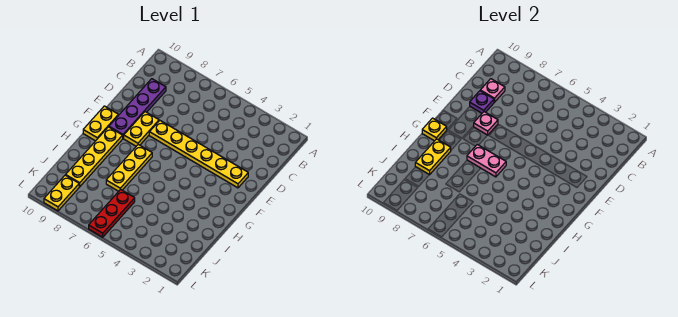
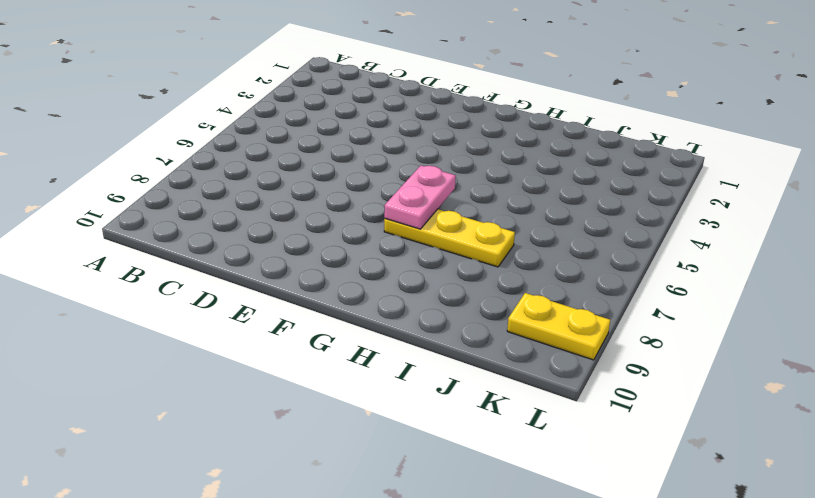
none -> purple plate C9:F9 level 1
none -> yellow plate E2:E7 level 1
none -> yellow plate E8:F8 level 1

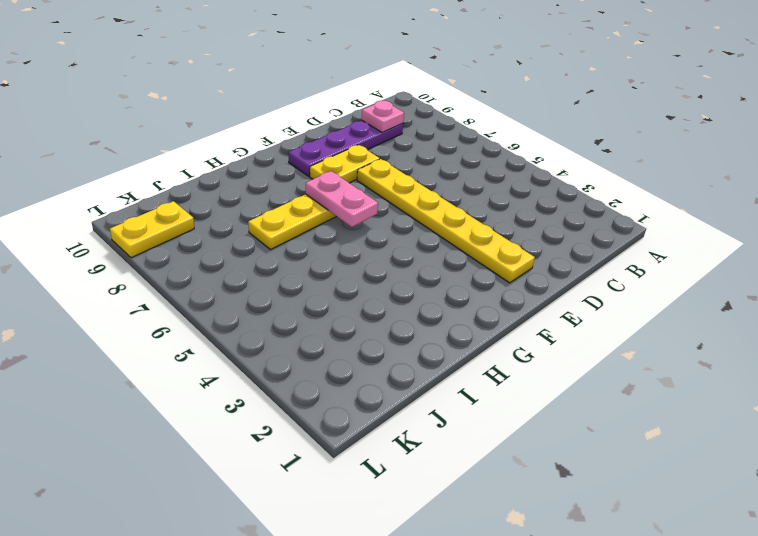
none -> yellow plate F10:G10 level 1
none -> yellow plate G9:J9 level 1
none -> red plate J6:L6 level 1

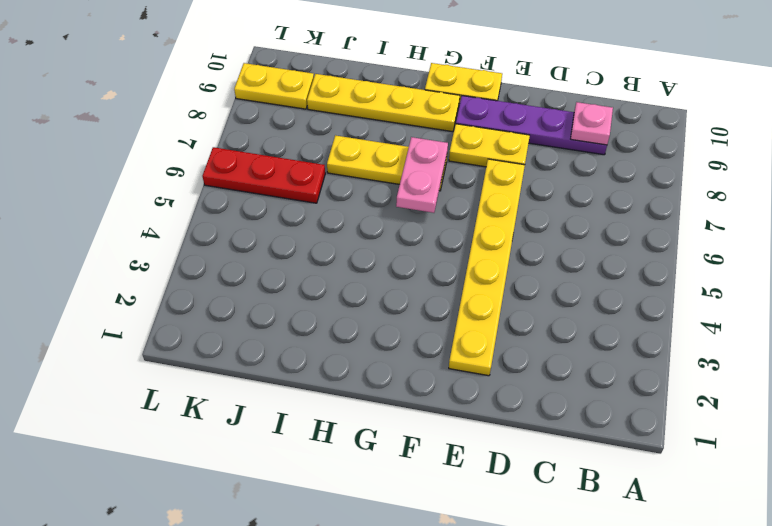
none -> purple plate D9 level 2
none -> pink plate E8 level 2
none -> yellow plate G10 level 2

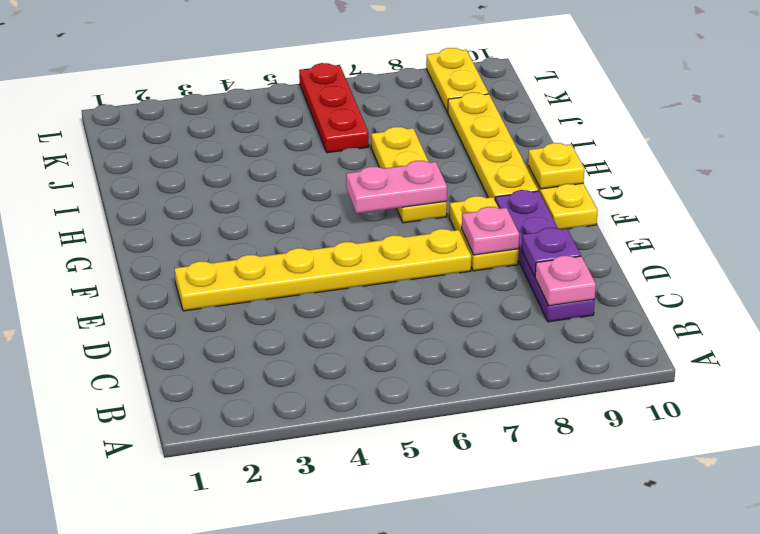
none -> yellow plate H9:I9 level 2

